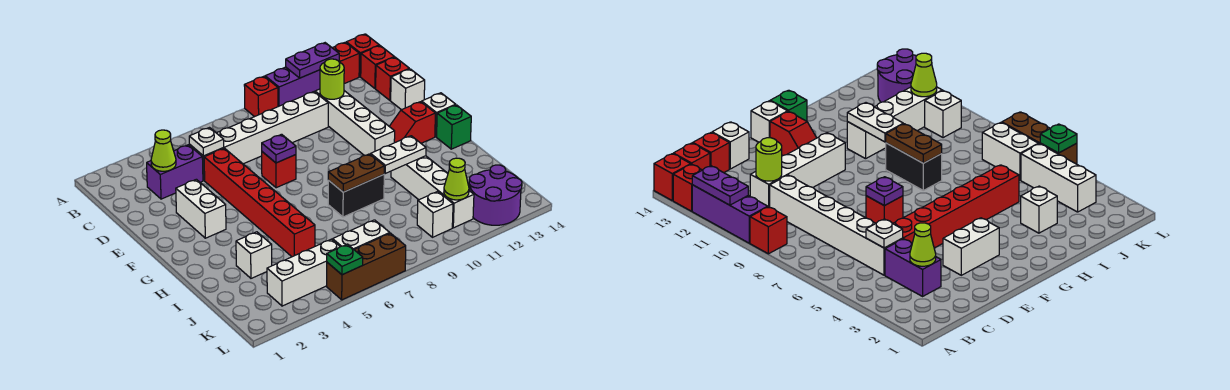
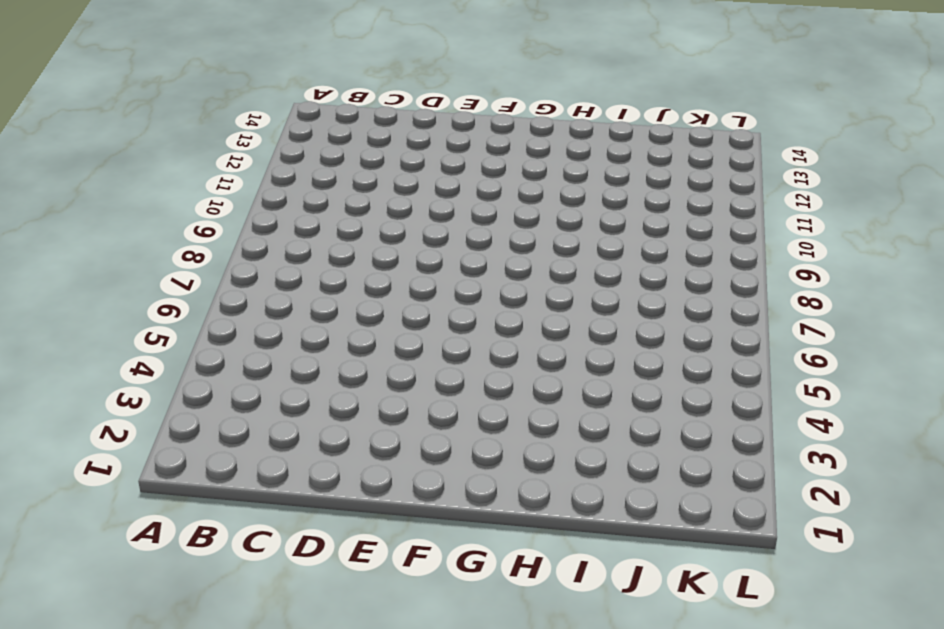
none -> red brick A9 level 1
none -> purple brick A10:A12 level 1
none -> red brick A13 level 1
none -> red brick A14 level 1

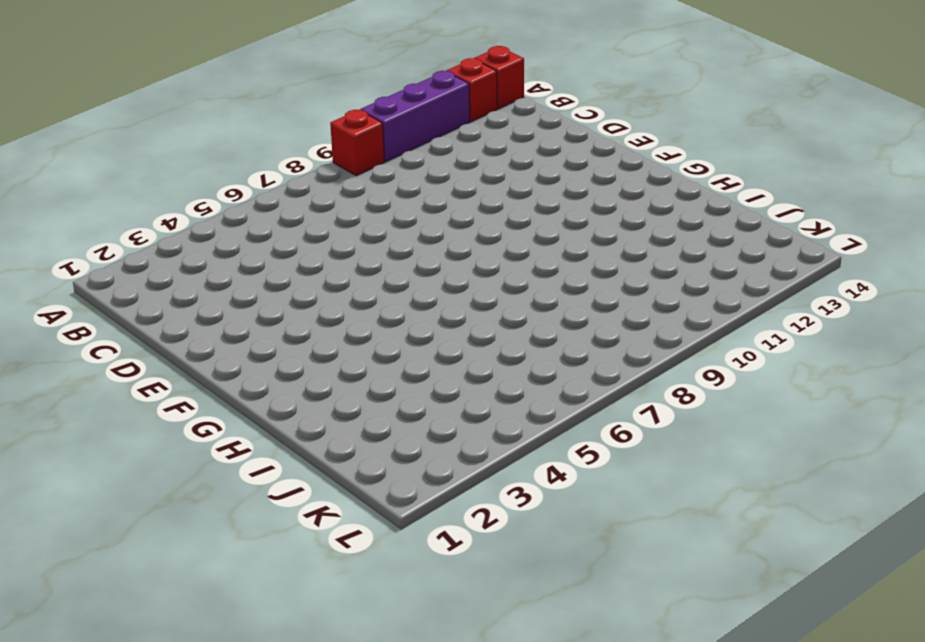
none -> red brick B14 level 1
none -> purple brick C3:C4 level 1
none -> white brick C5:C10 level 1
none -> white brick C11:F11 level 1

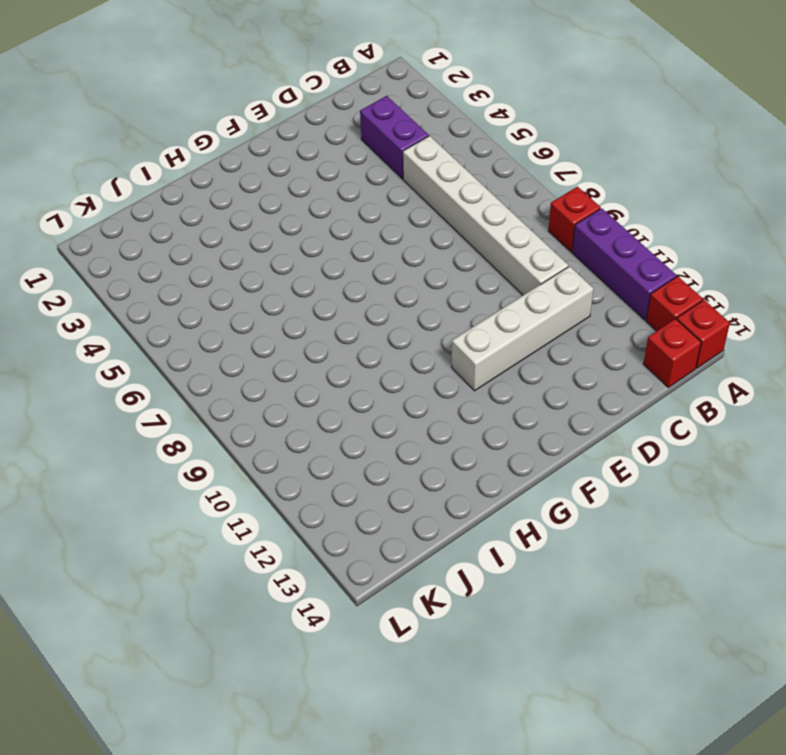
none -> red brick C14 level 1
none -> red brick D5:I5 level 1
none -> white brick D14 level 1
none -> white brick E3:F3 level 1

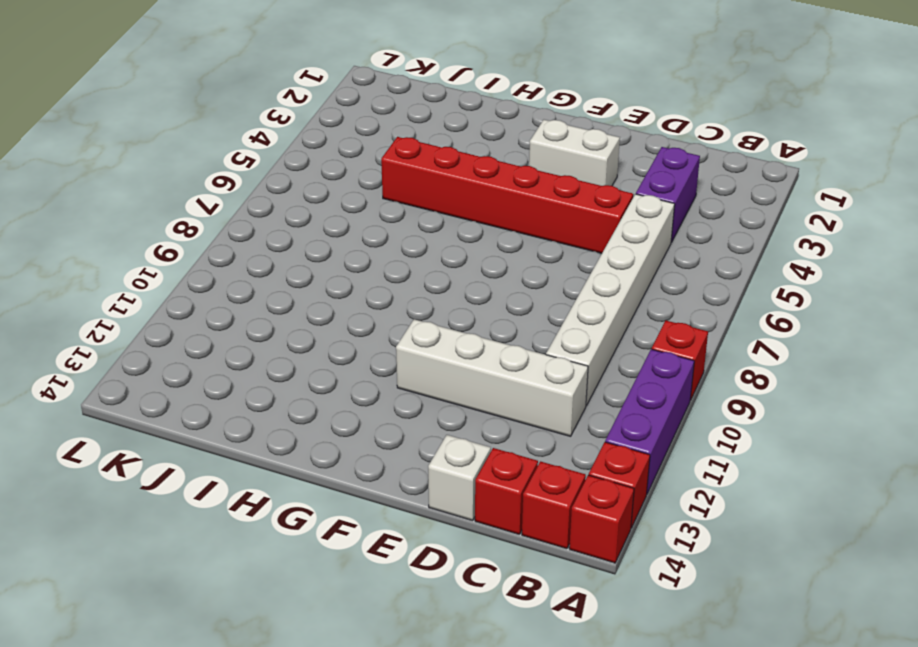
none -> red brick E7 level 1
none -> red slope F12:F13 level 1 top 13
none -> white brick F14 level 1
none -> green brick G14 level 1

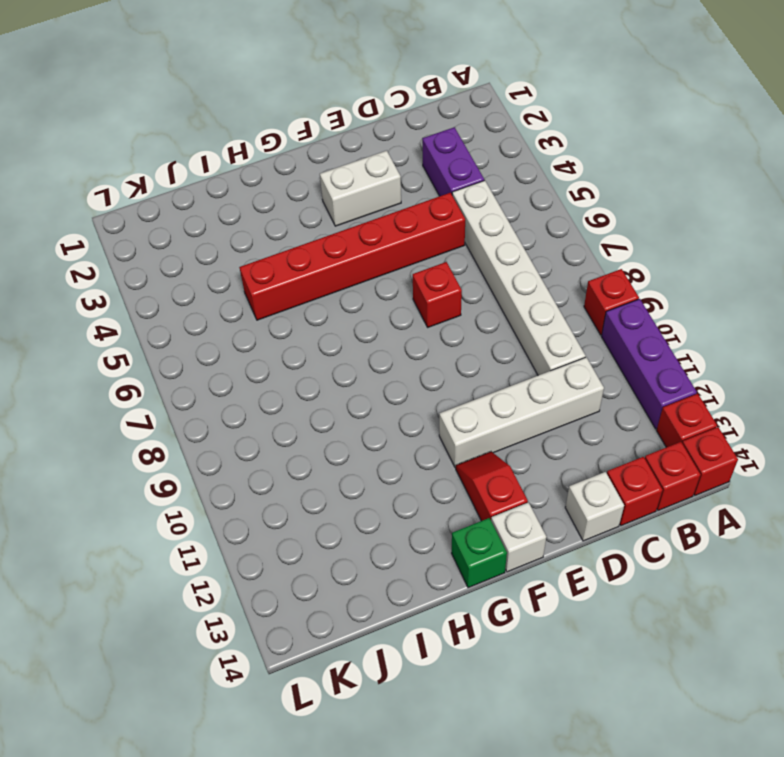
none -> black brick H8:H9 level 1
none -> white brick H11:K11 level 1
none -> white brick I3 level 1
none -> white brick K3:K5 level 1

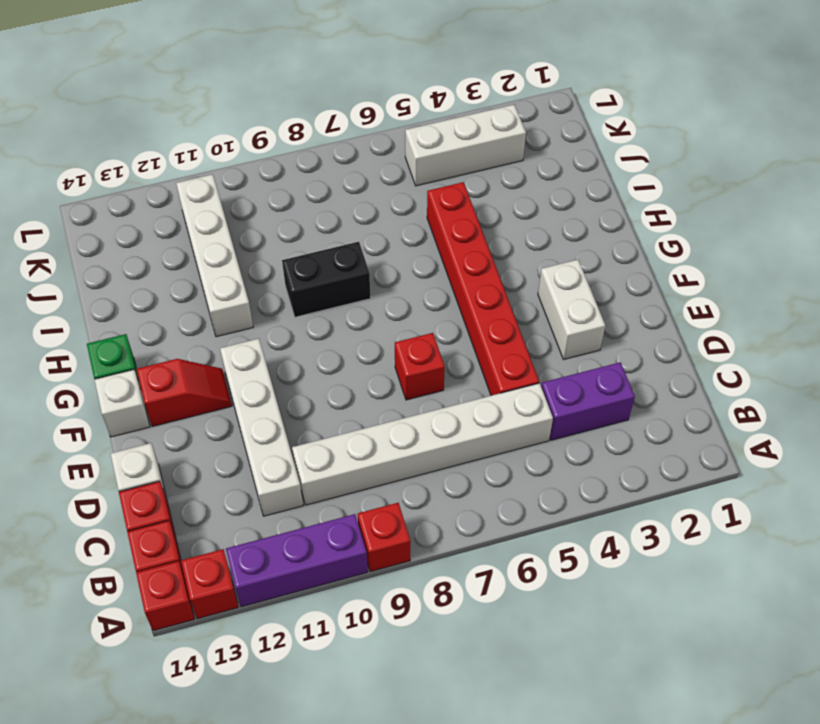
none -> white brick I3 level 1
none -> white brick K6:K7 level 1
none -> white brick K10 level 1
none -> purple round brick K12:L13 level 1

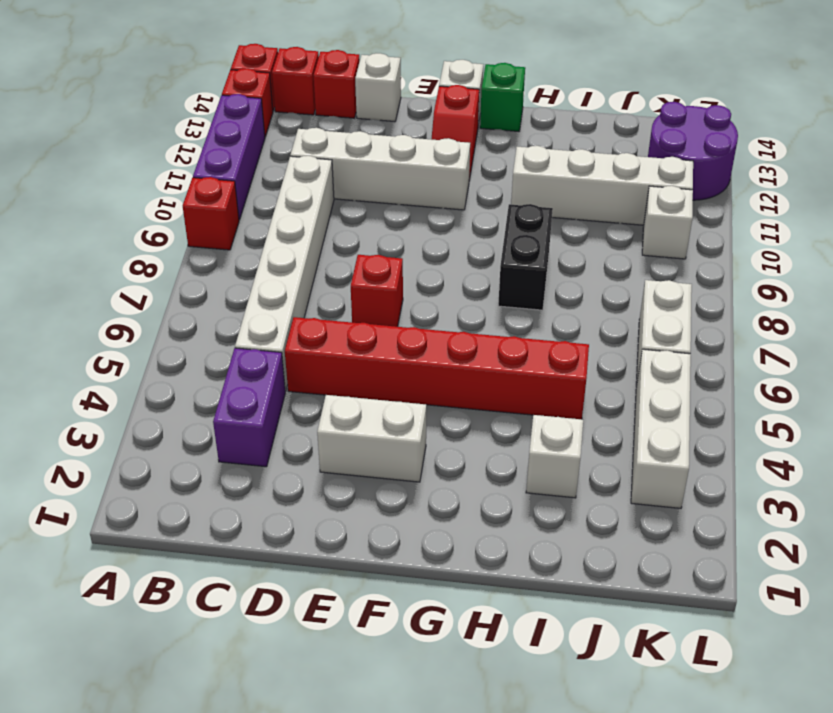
none -> brown brick L5:L7 level 1
none -> purple plate A11:A12 level 2
none -> lime cone C3 level 2
none -> white plate C5 level 2

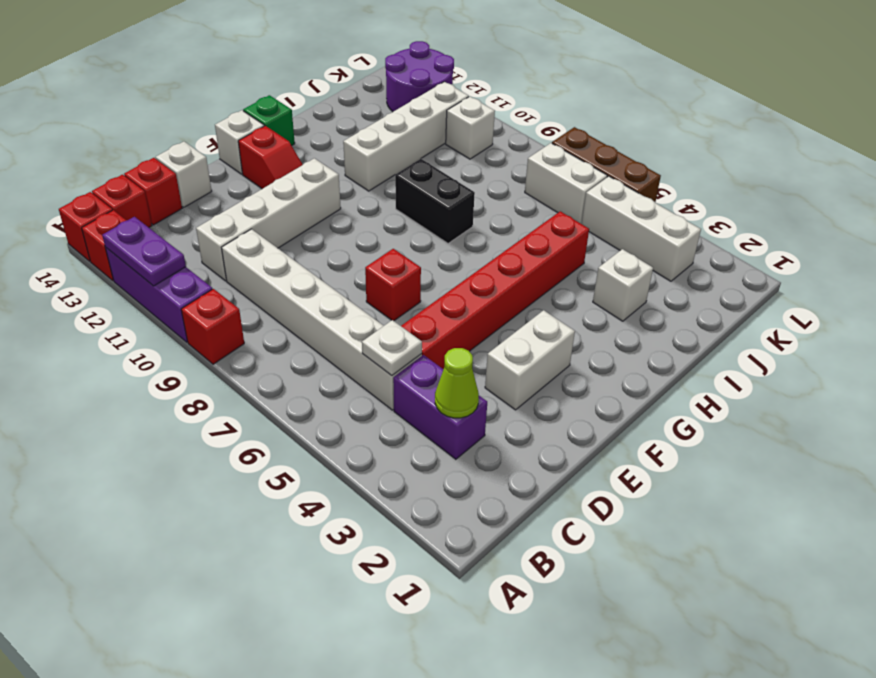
none -> lime round brick C11 level 2
none -> purple plate E7 level 2
none -> brown plate H8:H9 level 2
none -> white plate H10:H11 level 2

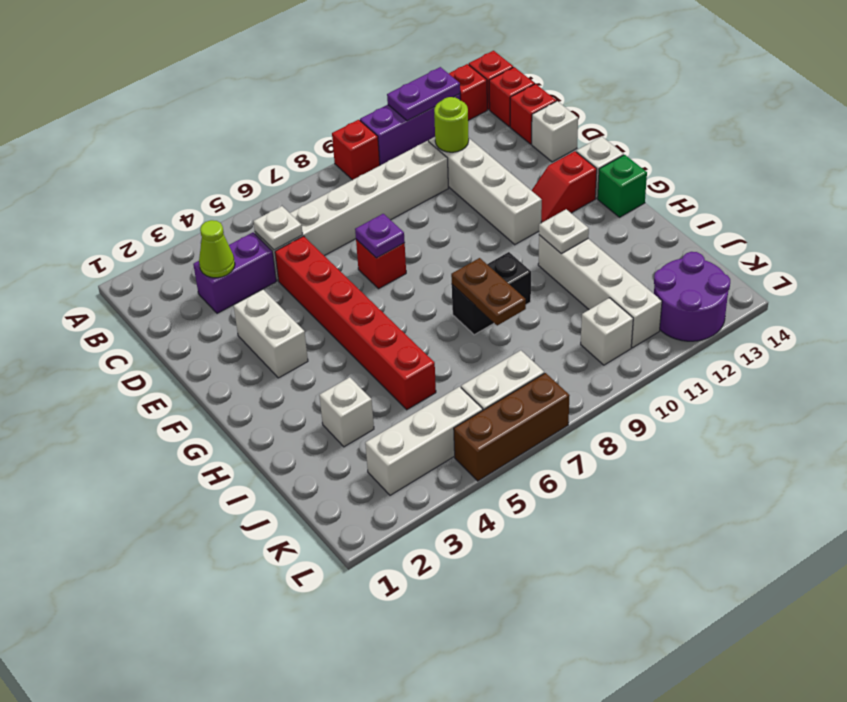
brown plate H8:I8 level 2 -> brown plate H8:H9 level 2
white plate H11 level 2 -> white plate H10:H11 level 2
none -> lime cone K11 level 2
none -> green plate L5 level 2

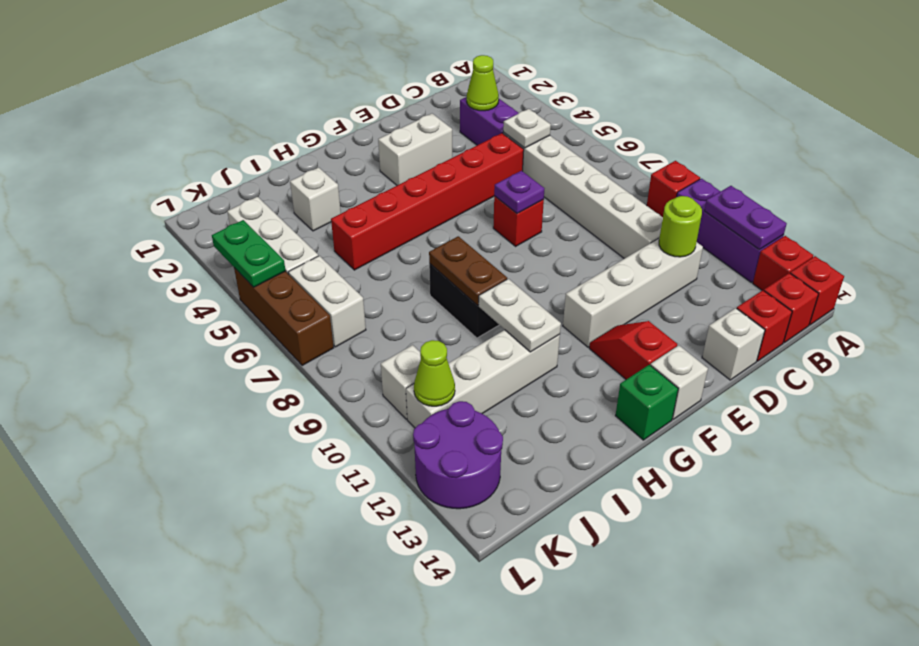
green plate L4:L5 level 2 -> green plate L5 level 2

